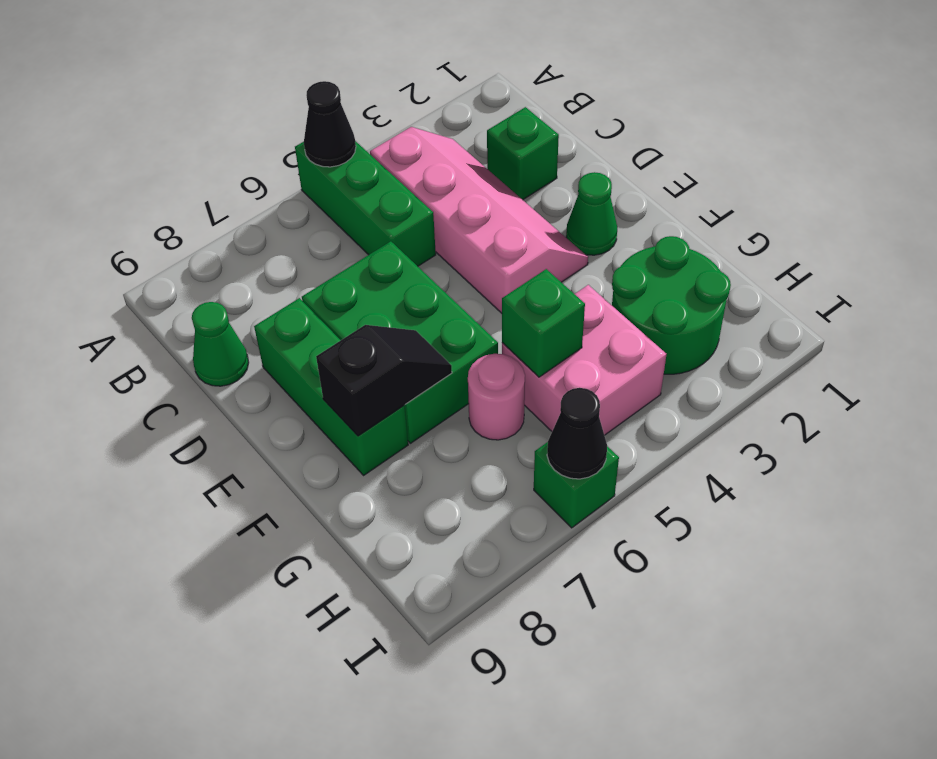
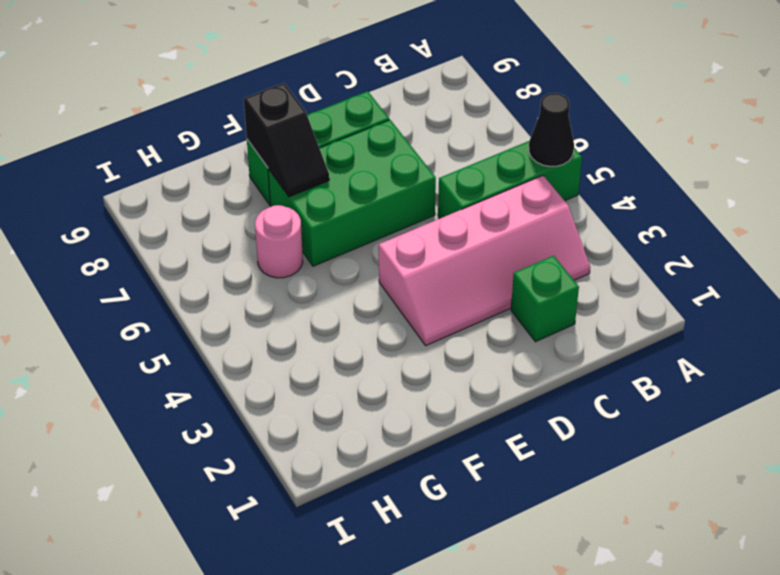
none -> green cone C9 level 1
none -> green cone E2 level 1
none -> green round brick G2:H3 level 1

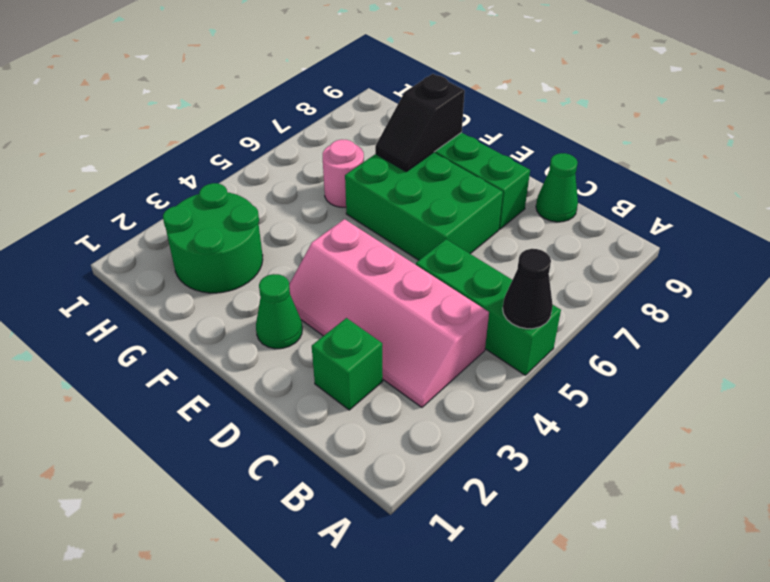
none -> pink brick G4:H5 level 1
none -> green brick I6 level 1
none -> green brick G5 level 2

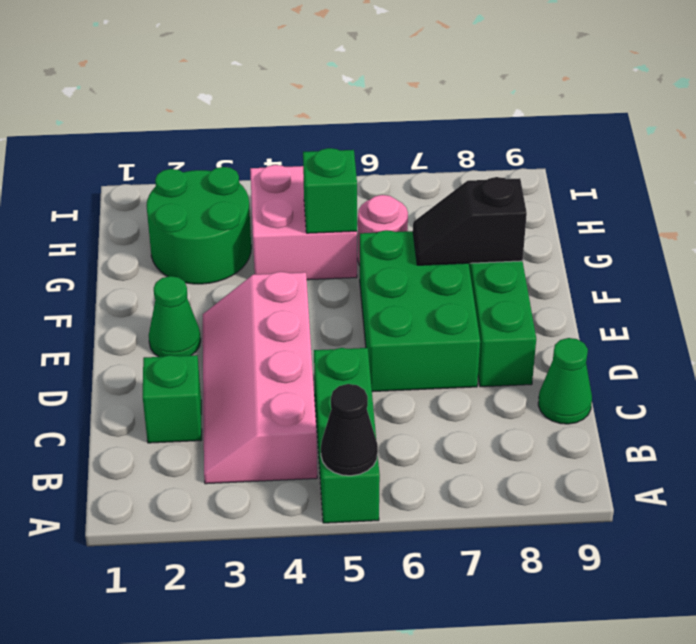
none -> green brick I6 level 1
none -> black cone I6 level 2

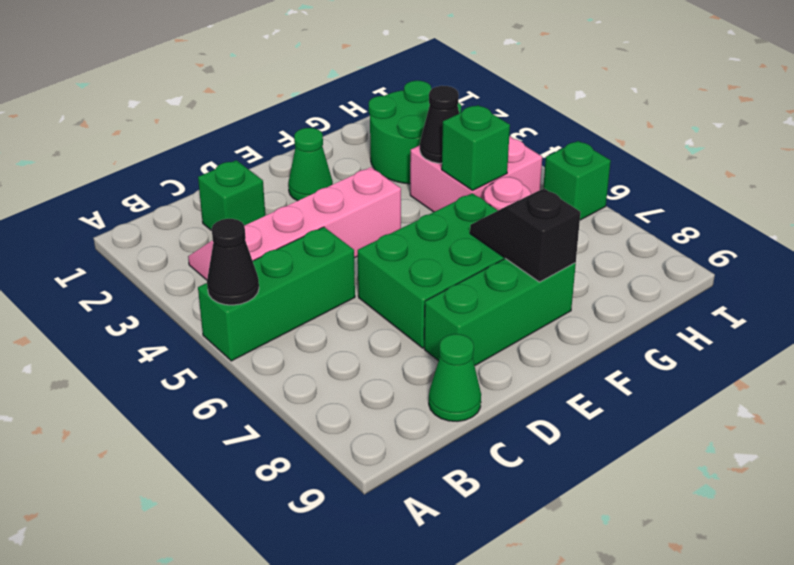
black cone G4 level 2 -> black cone I6 level 2

